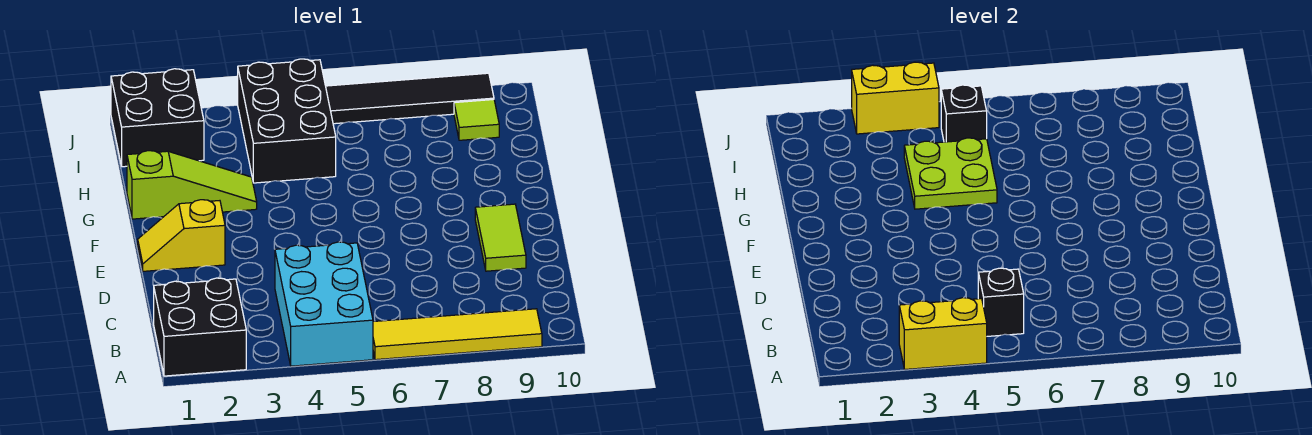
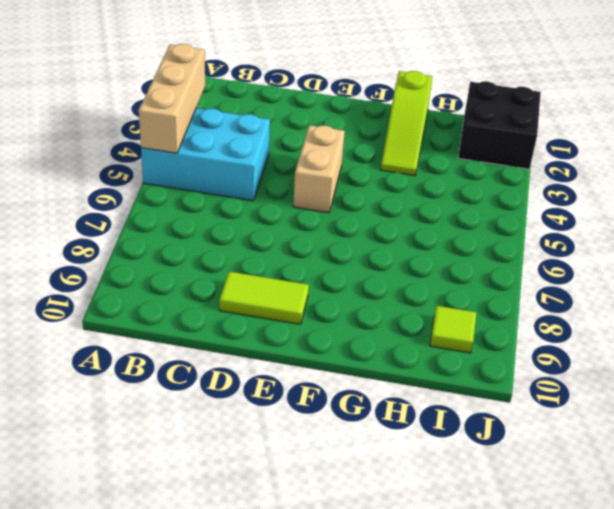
tan brick A3:A5 level 2 -> yellow brick A3:A4 level 2
tan brick E4:E5 level 1 -> none
none -> black brick A1:B2 level 1
none -> yellow tile A6:A9 level 1
none -> yellow slope E1:E2 level 1 top 2

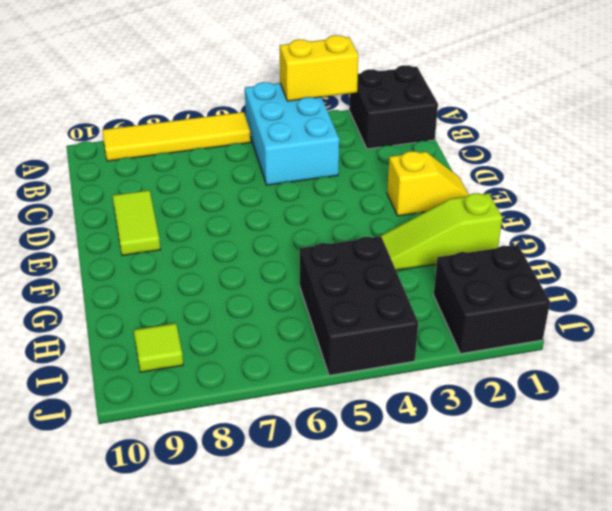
none -> black tile J6:J9 level 1
none -> black brick B5 level 2
none -> lime plate G4:H5 level 2

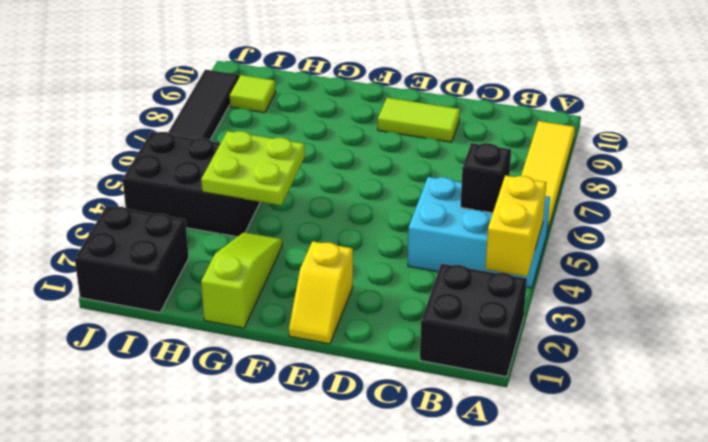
none -> black brick I5 level 2
none -> yellow brick J3:J4 level 2

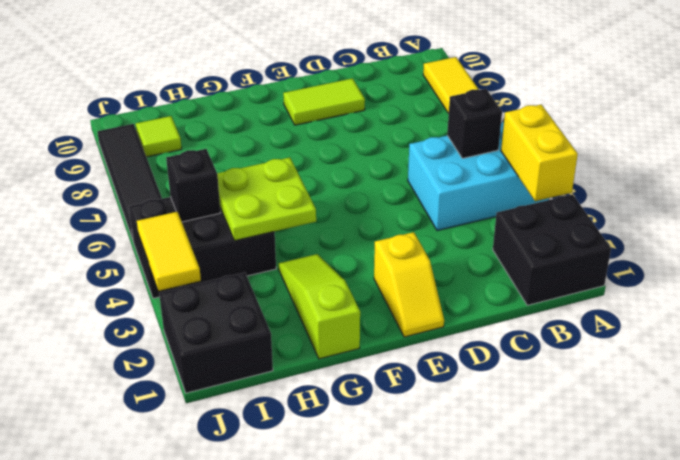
yellow tile J3:J4 level 2 -> yellow brick J3:J4 level 2

